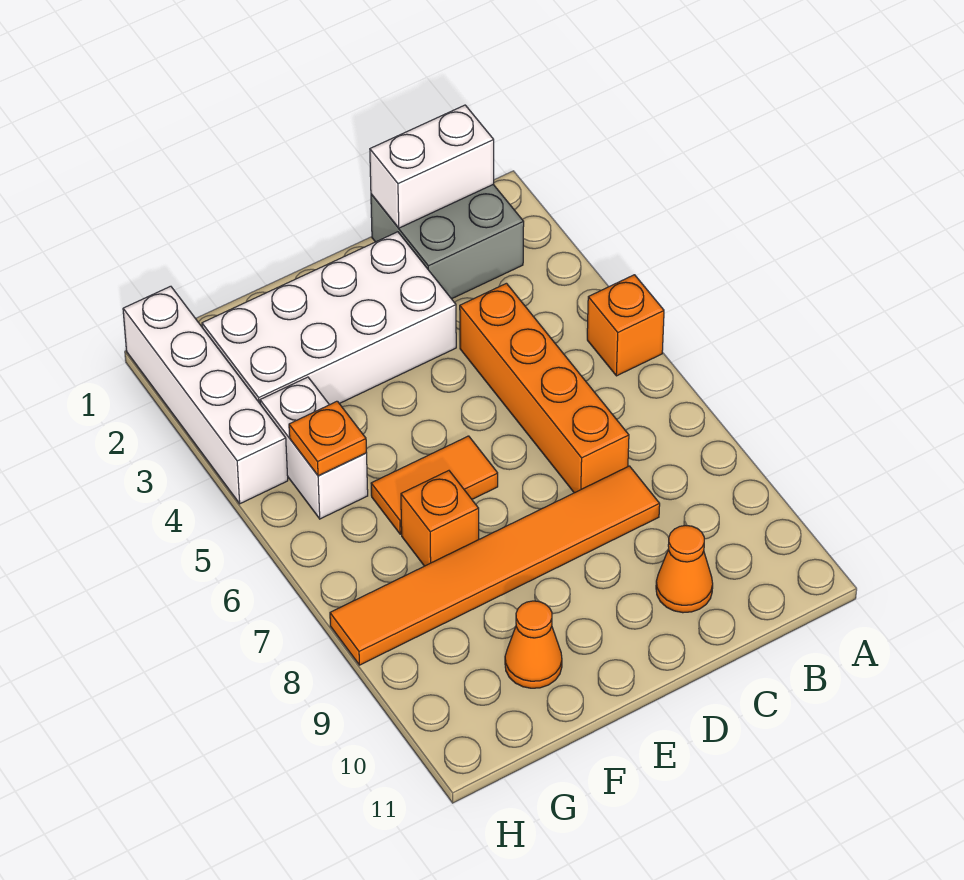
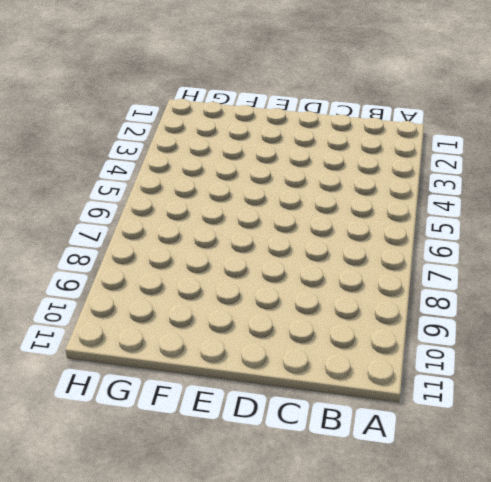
none -> orange brick A5 level 1
none -> grey brick B1:C2 level 1
none -> orange brick C4:C7 level 1

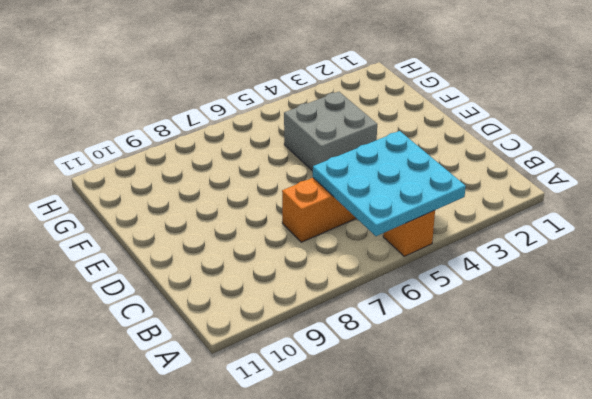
cyan plate A4:C6 level 2 -> none
grey brick E4:F5 level 1 -> grey brick B1:C2 level 1
none -> orange tile C8:H8 level 1
none -> orange cone C10 level 1
none -> white brick D2:G3 level 1

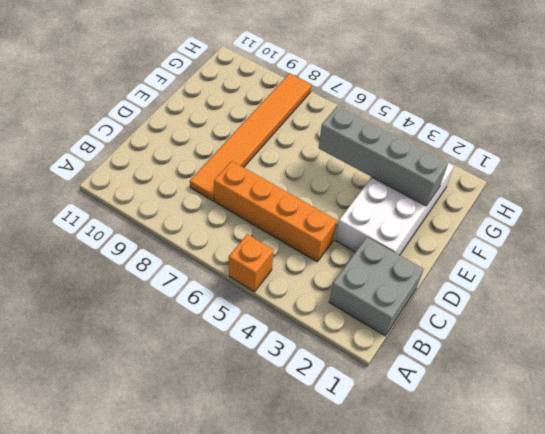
grey brick F2:F5 level 2 -> none
none -> orange cone C10 level 1
none -> orange tile E6:F6 level 1
none -> orange brick F7 level 1

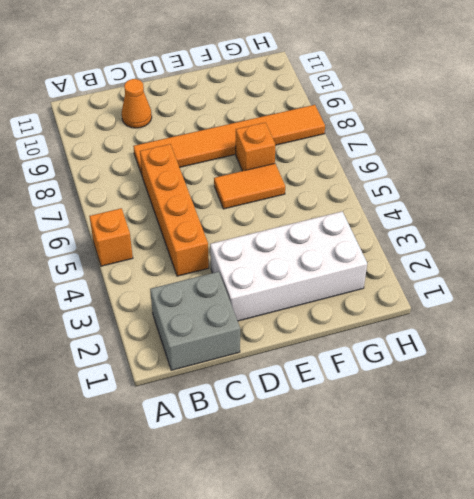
none -> orange cone F10 level 1
none -> white brick G4:G5 level 1
none -> white brick H1:H4 level 1

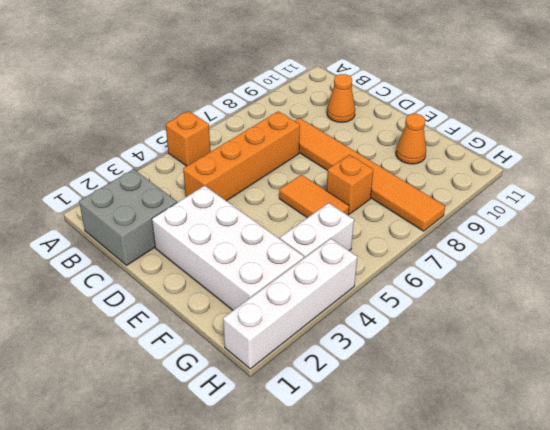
none -> white brick B1:C1 level 2
none -> orange plate G5 level 2

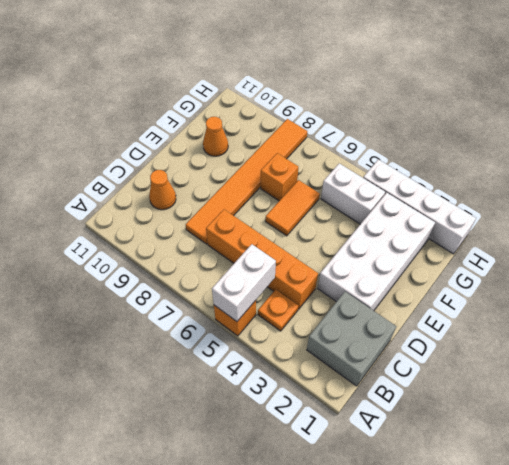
white brick A5:B5 level 2 -> white brick B1:C1 level 2
orange plate B4 level 1 -> orange plate G5 level 2

